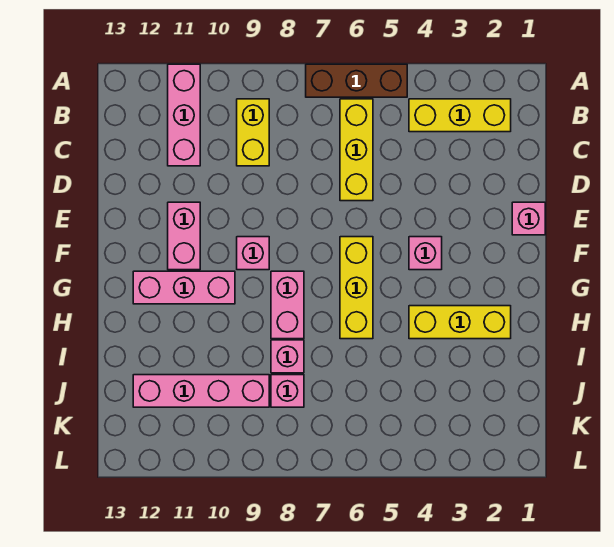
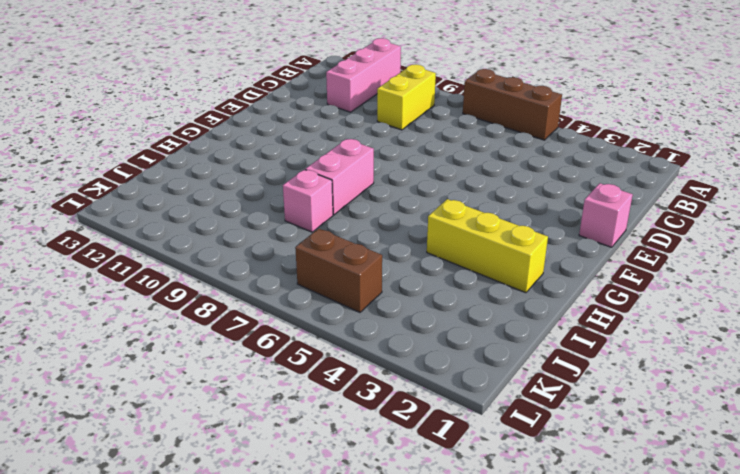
brown brick K5:K6 level 1 -> none
none -> yellow brick B2:B4 level 1
none -> yellow brick B6:D6 level 1
none -> pink brick E11:F11 level 1

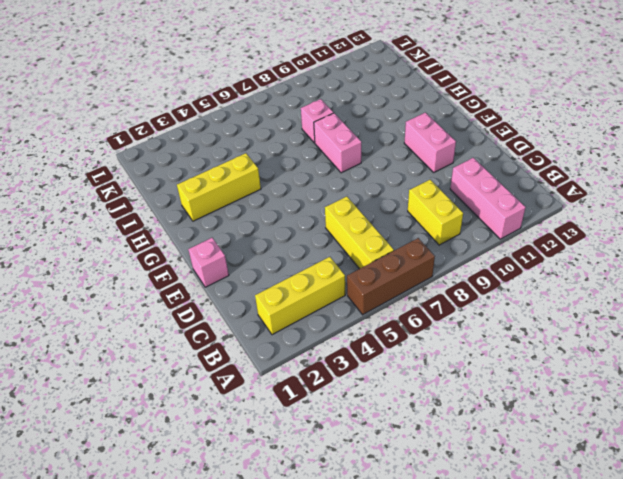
none -> pink brick F4 level 1
none -> yellow brick F6:H6 level 1
none -> pink brick F9 level 1

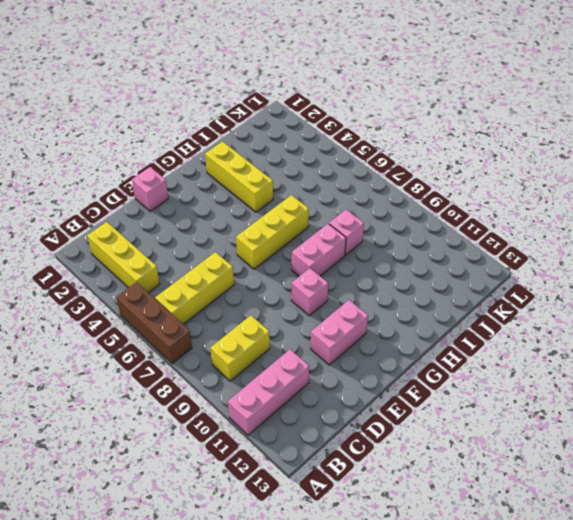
none -> pink brick F4 level 1
none -> pink brick G10:G12 level 1
none -> pink brick J8 level 1

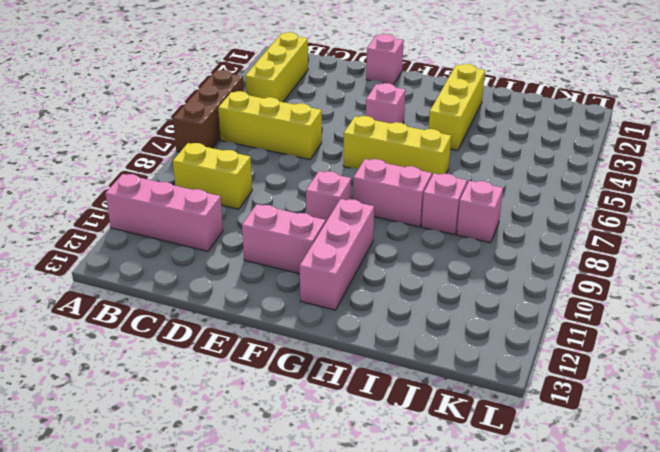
none -> pink brick J9:J12 level 1

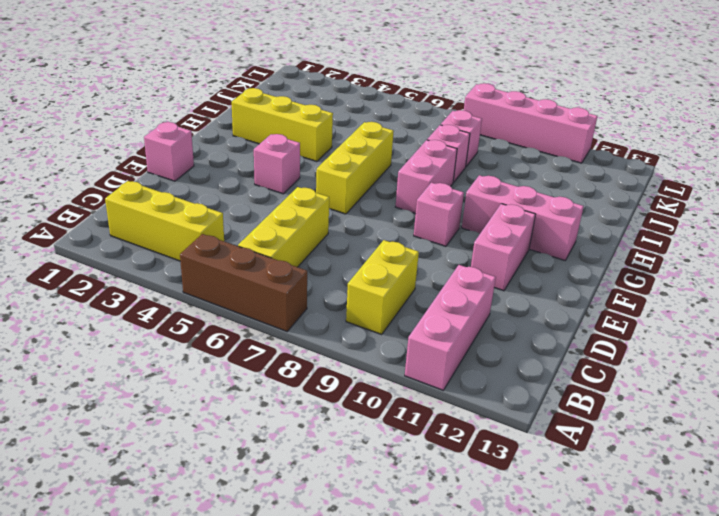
pink brick L8:L11 level 1 -> pink brick J9:J12 level 1

